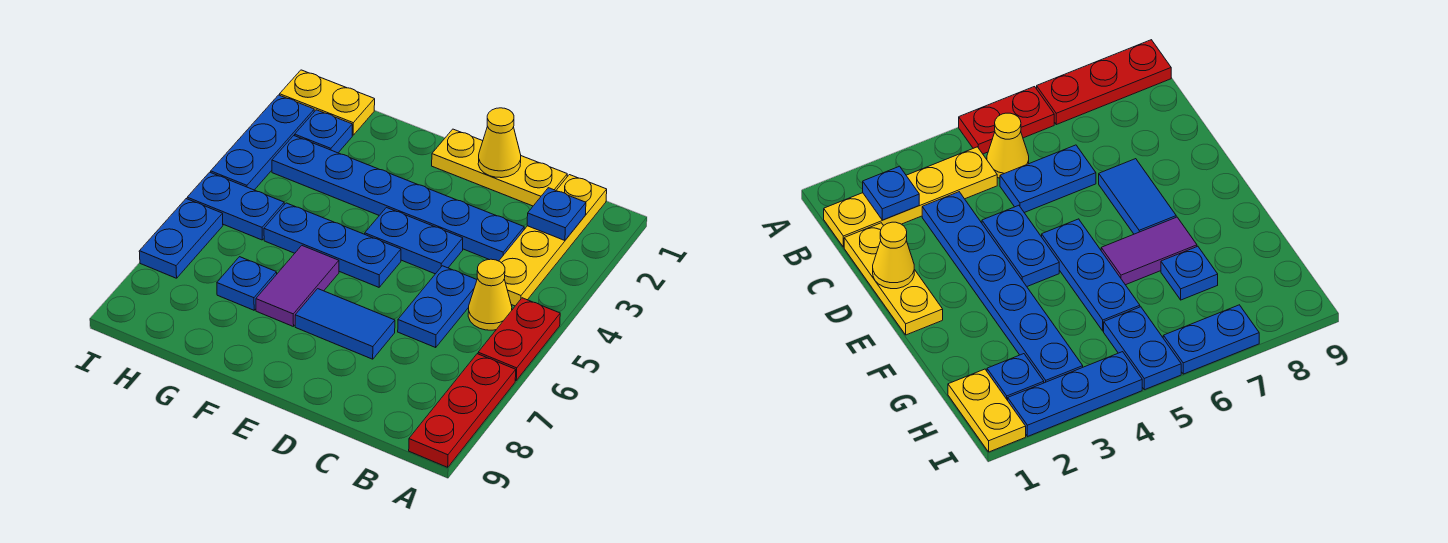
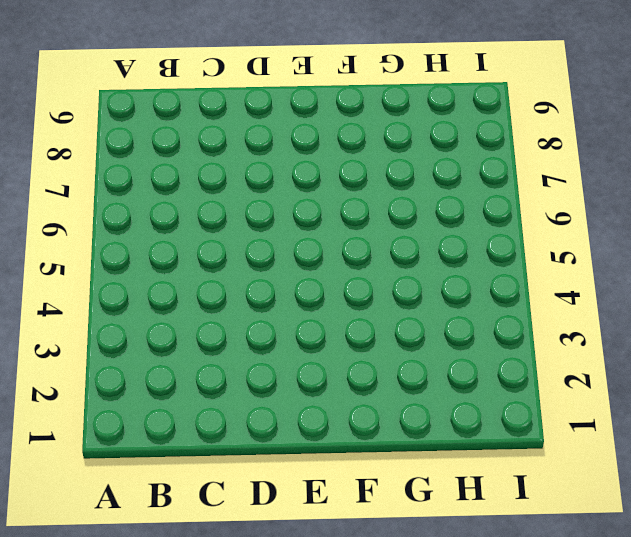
none -> red plate A5:A6 level 1
none -> red plate A7:A9 level 1
none -> yellow plate B1:B4 level 1

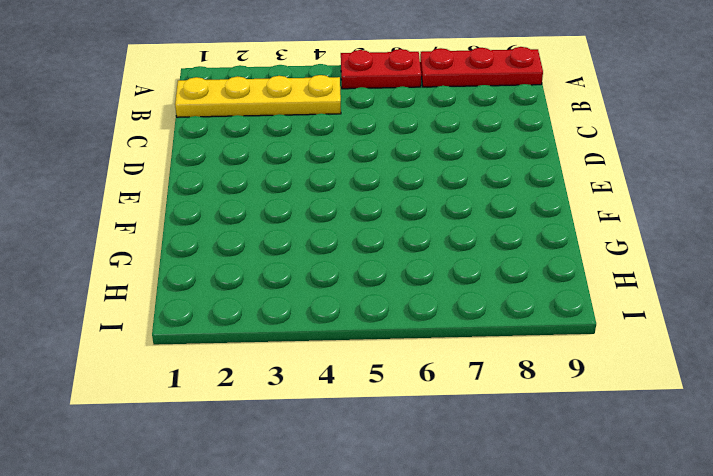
none -> yellow cone B5 level 1
none -> yellow plate C1:E1 level 1
none -> blue plate C3:H3 level 1

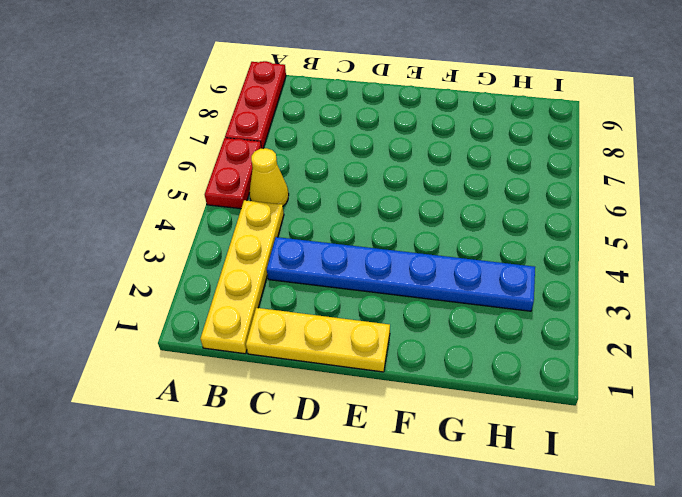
none -> blue plate C5:C6 level 1
none -> blue plate D4:E4 level 1
none -> blue tile D7:E7 level 1

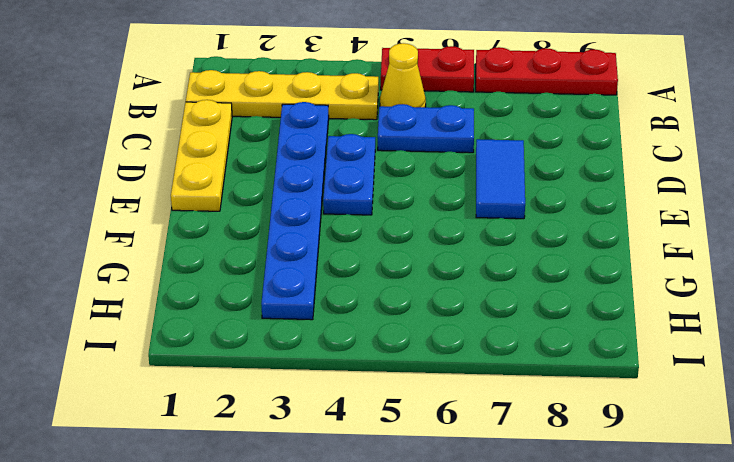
none -> blue plate E5:G5 level 1
none -> purple tile F6:F7 level 1
none -> blue plate G7 level 1

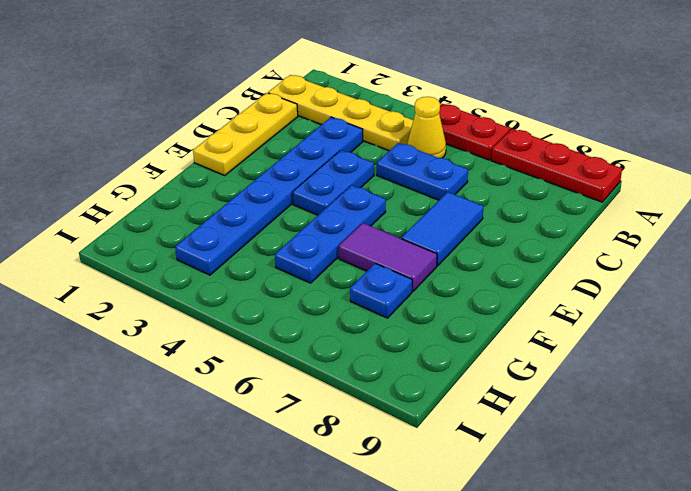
none -> yellow plate H1:I1 level 1
none -> blue plate H2 level 1
none -> blue plate H5:I5 level 1

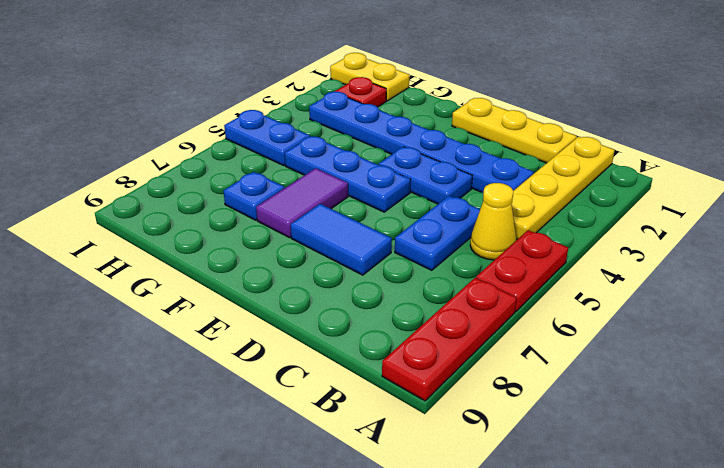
red plate H2 level 1 -> blue plate H2 level 1
none -> blue plate I2:I4 level 1
none -> blue plate I6:I7 level 1
none -> blue plate B2 level 2

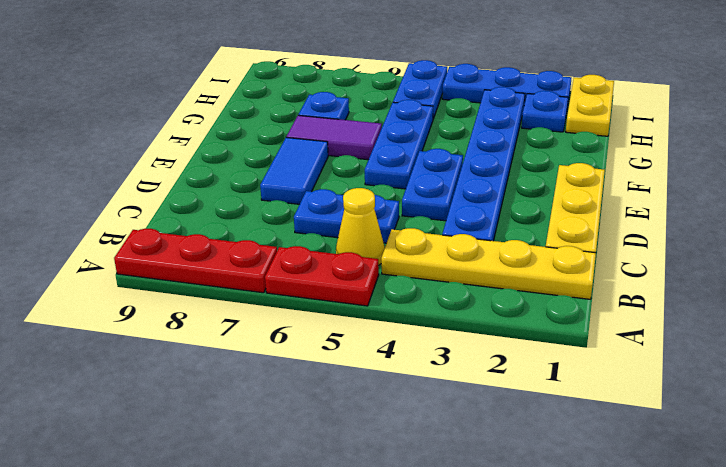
none -> blue plate I6:I7 level 1
none -> blue plate B2 level 2
none -> yellow cone D1 level 2

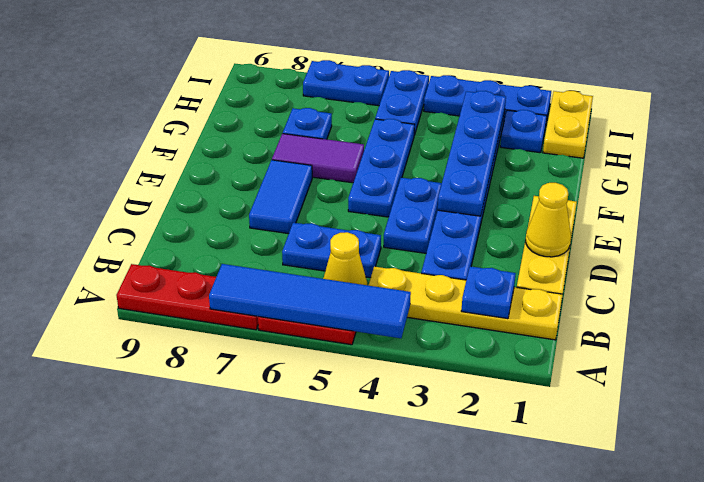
blue tile A4:A7 level 2 -> none
blue plate E3:H3 level 2 -> none

